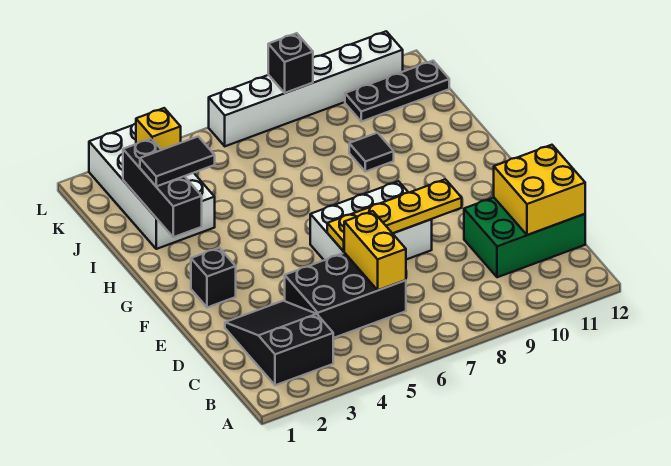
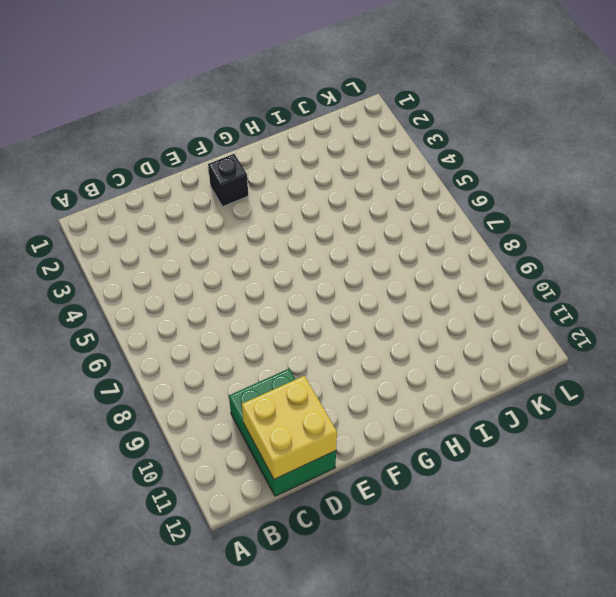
none -> black slope B2:D3 level 1 top B
none -> black brick C4:D6 level 1
none -> white brick E6:F8 level 1

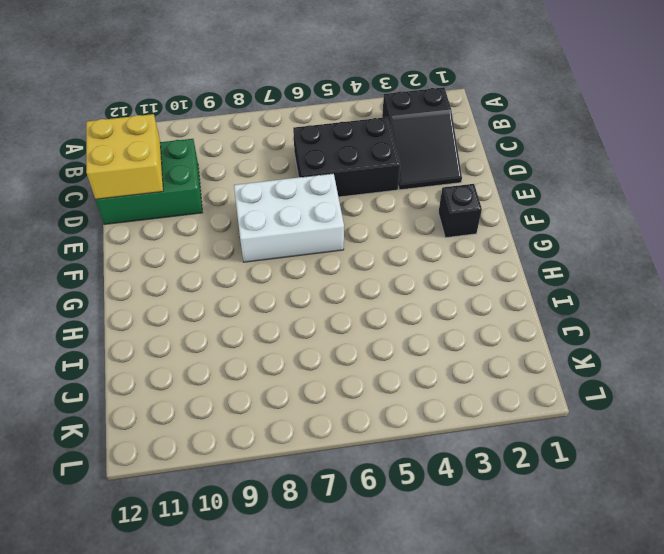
none -> white brick I2:L3 level 1
none -> black tile I9 level 1
none -> black plate K10:K12 level 1

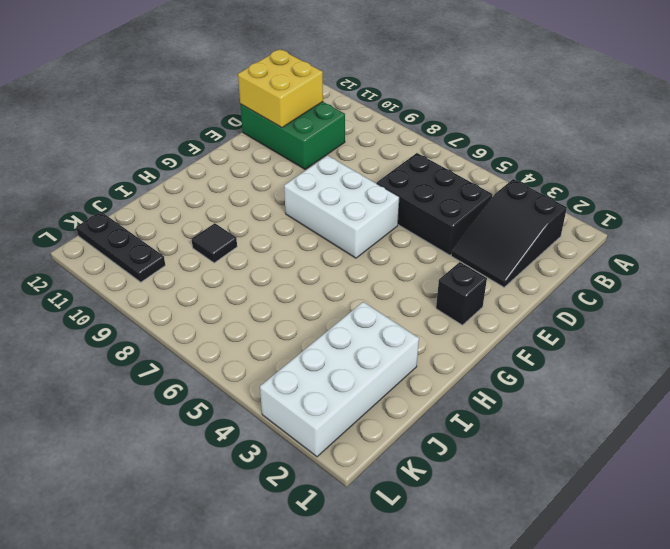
none -> white brick L6:L11 level 1
none -> yellow brick C6:D6 level 2
none -> yellow plate E6:E9 level 2

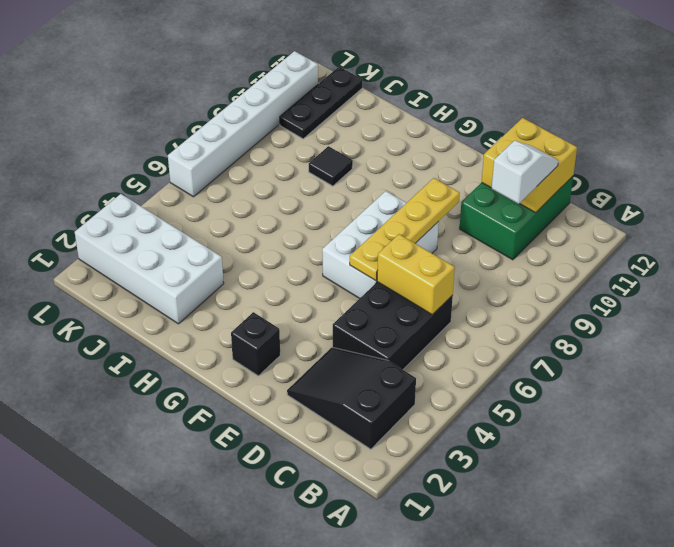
white slope C10:C11 level 3 top 10 -> none
none -> black brick H2:J2 level 2
none -> yellow brick K3 level 2
none -> black brick L8 level 2

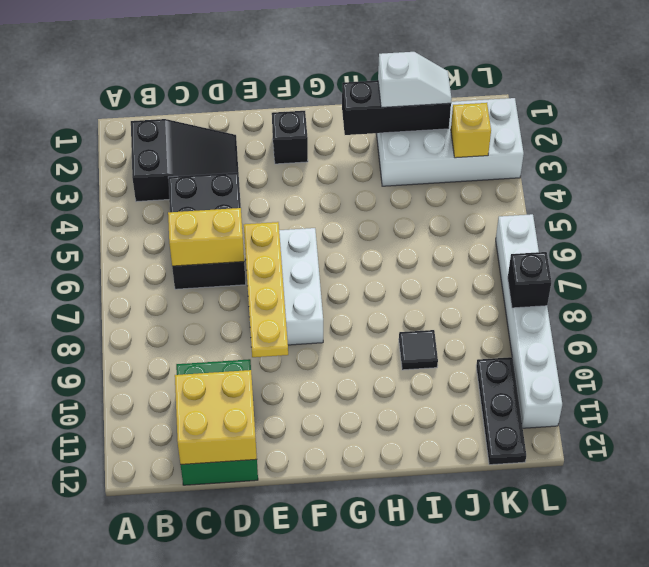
white slope I2:J2 level 3 top I -> black tile I2:I3 level 3

